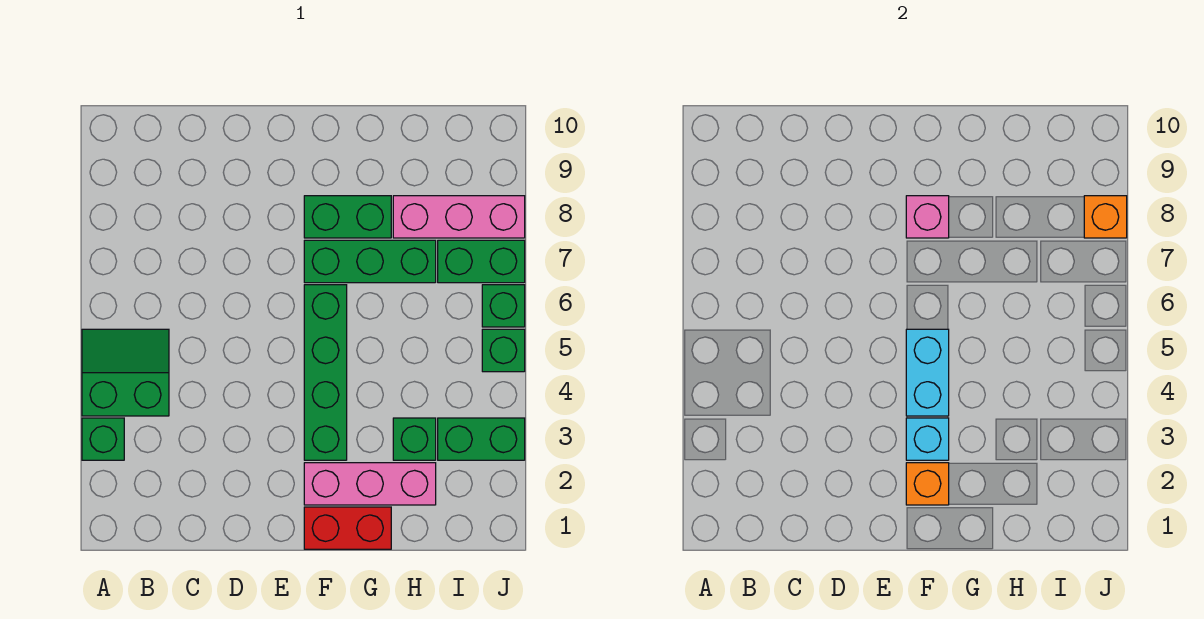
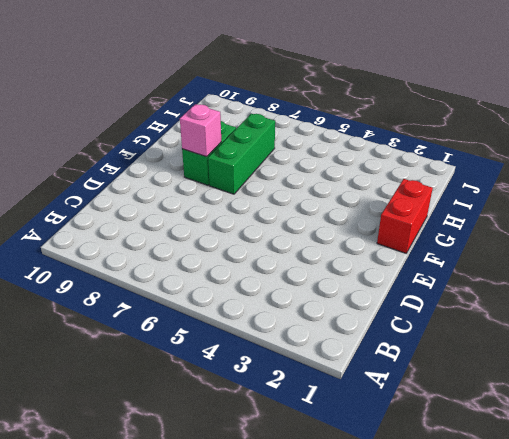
none -> green brick A3 level 1
none -> green slope A4:B5 level 1 top 4
none -> pink brick F2:H2 level 1

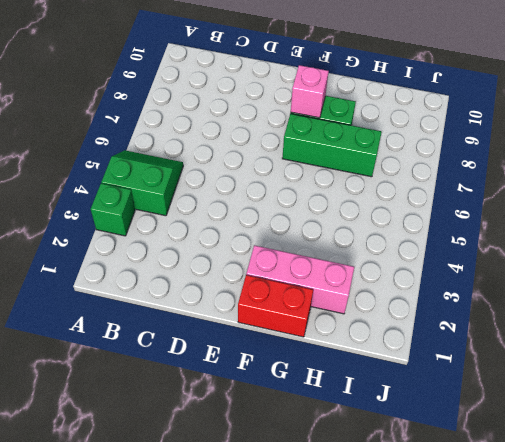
none -> green brick F3:F6 level 1
none -> green brick H3 level 1
none -> pink brick H8:J8 level 1

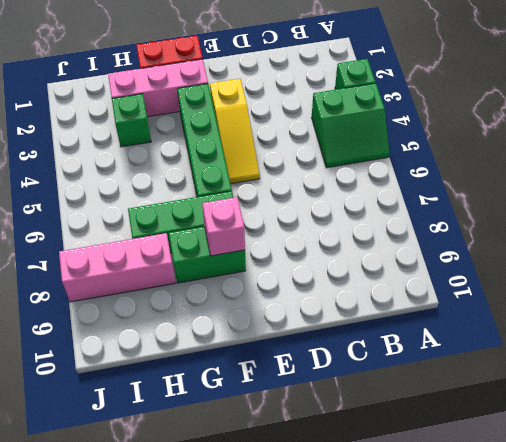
yellow slope E3:E5 level 1 top 3 -> none
none -> green brick I3:J3 level 1
none -> green brick I7:J7 level 1
none -> green brick J5 level 1

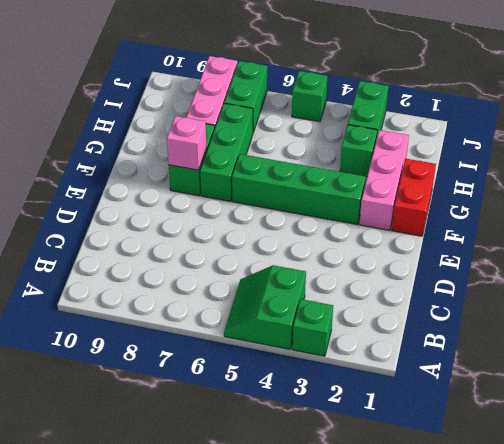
none -> green brick J6 level 1
none -> orange brick F2 level 2
none -> cyan brick F3 level 2

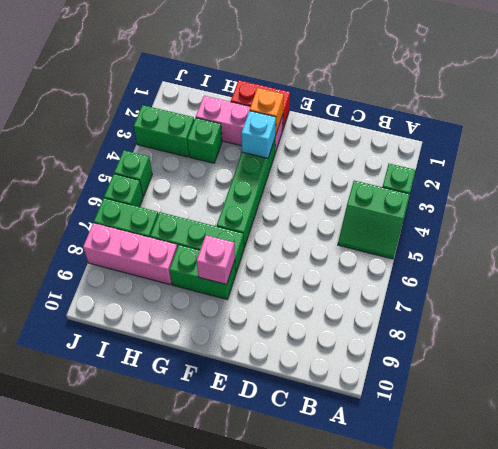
none -> cyan brick F4:F5 level 2
none -> orange brick J8 level 2

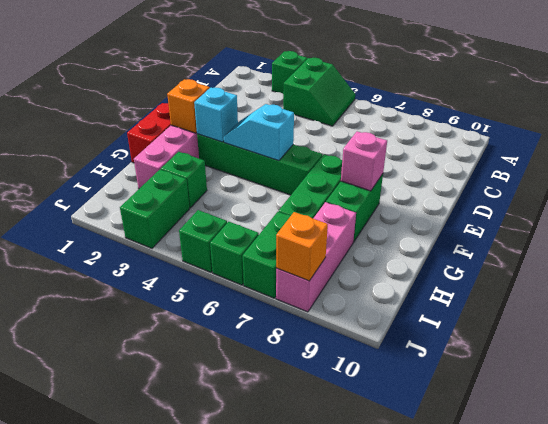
cyan slope F4:F5 level 2 top 5 -> cyan brick F4:F5 level 2

